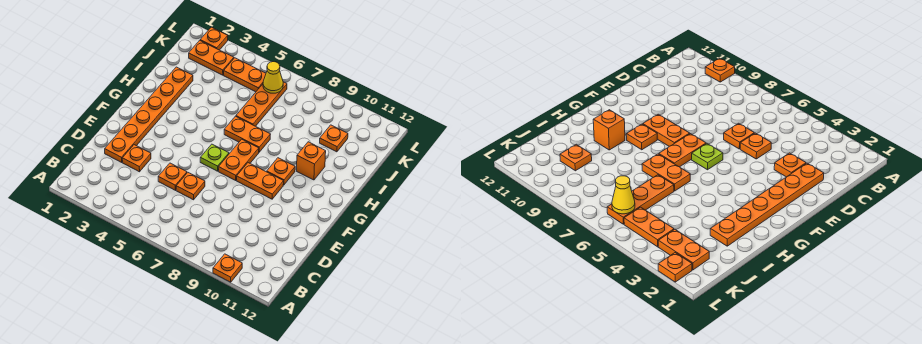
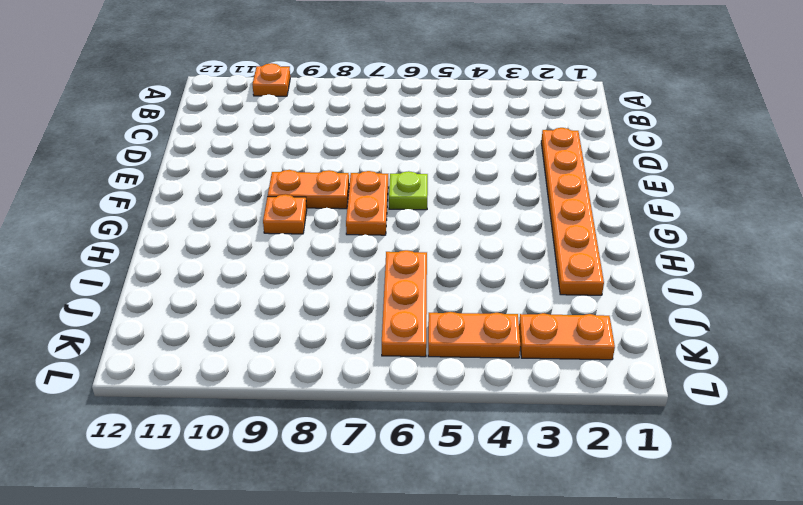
none -> orange plate D3 level 1
none -> orange plate D5 level 1
none -> orange plate D6 level 1

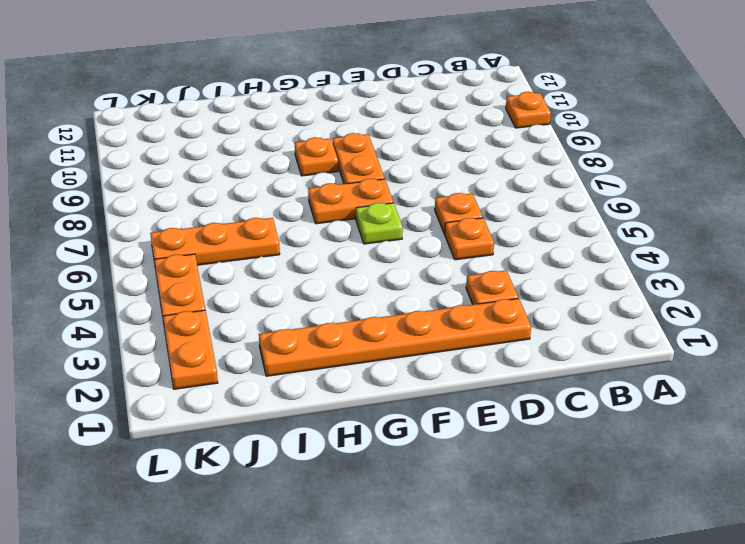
none -> orange plate H6:H7 level 1
none -> orange brick H10 level 1
none -> orange plate J10 level 1

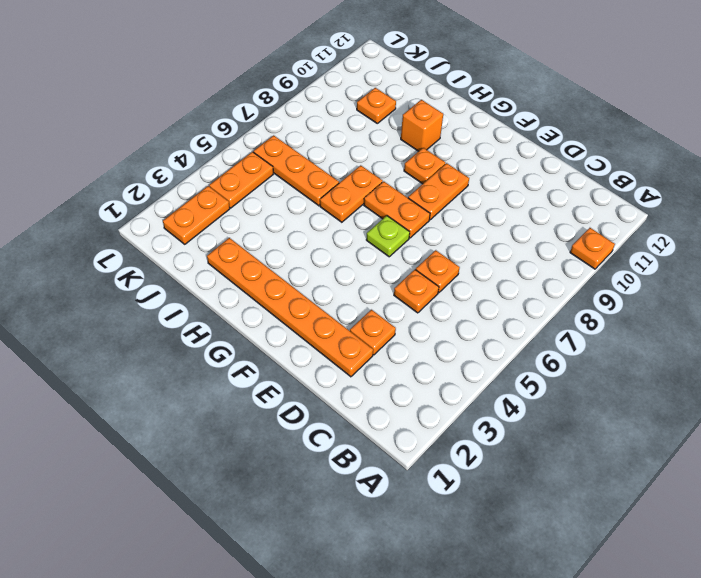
none -> orange plate L2 level 1
none -> yellow cone K6 level 2

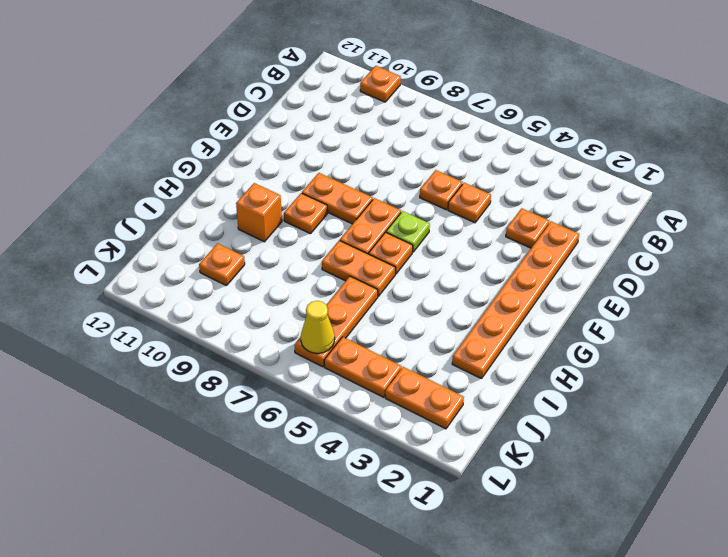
orange plate G6 level 1 -> orange plate L2 level 1

